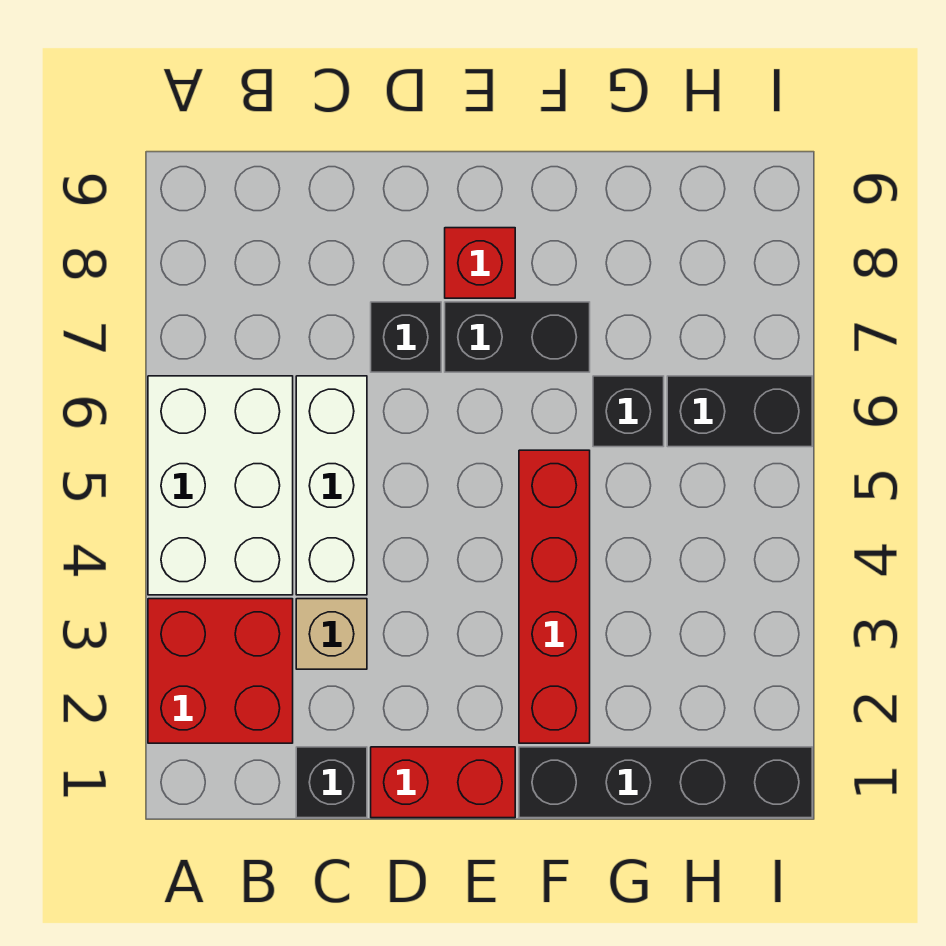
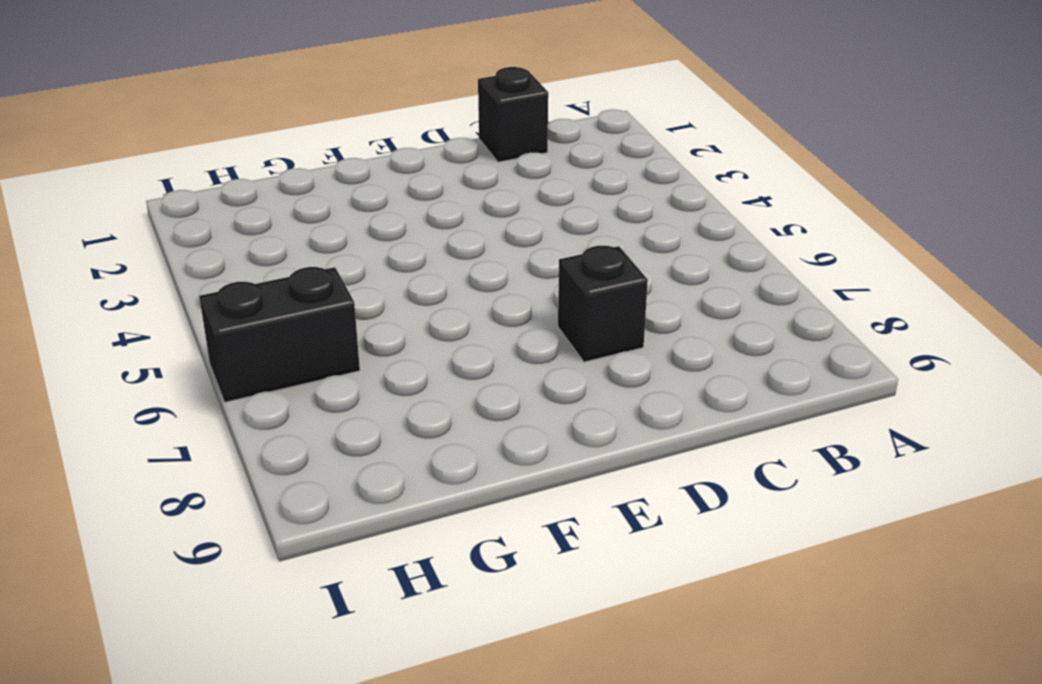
none -> red brick A2:B3 level 1
none -> white brick A4:B6 level 1
none -> tan brick C3 level 1

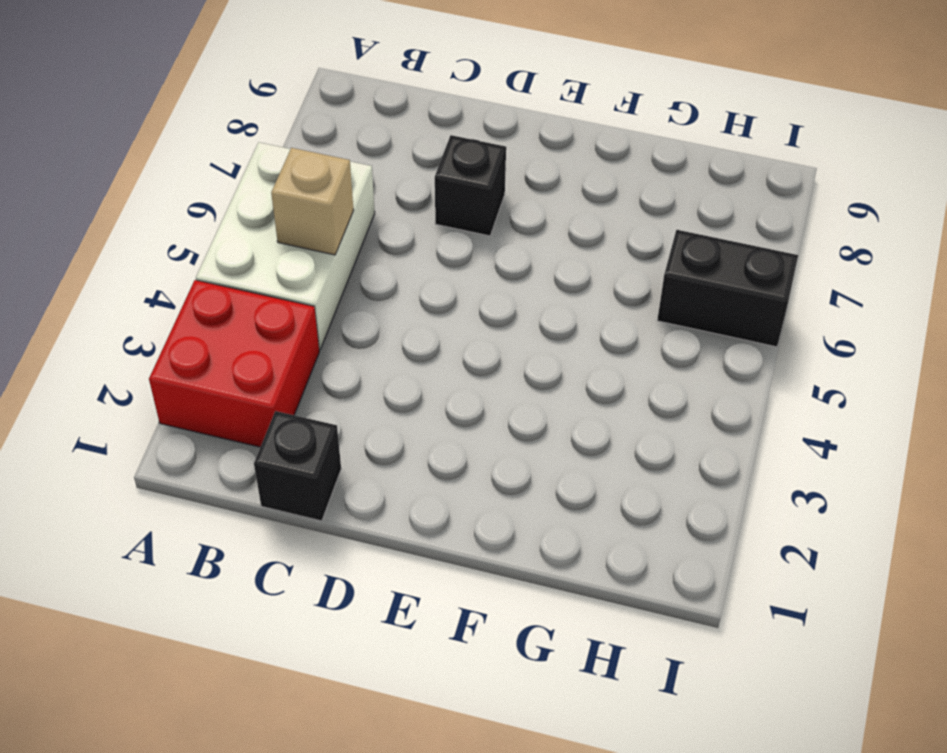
tan brick B5 level 2 -> tan brick C3 level 1
none -> white brick C4:C6 level 1
none -> red brick D1:E1 level 1
none -> black brick E7:F7 level 1

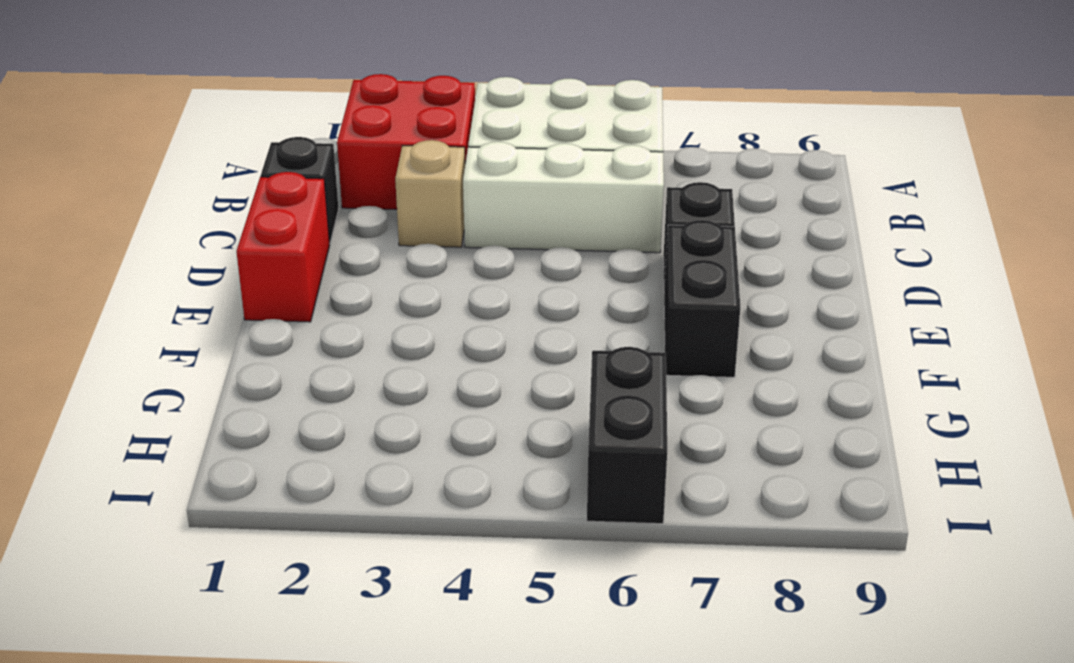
none -> red brick E8 level 1
none -> black brick F1:I1 level 1
none -> red brick F2:F5 level 1

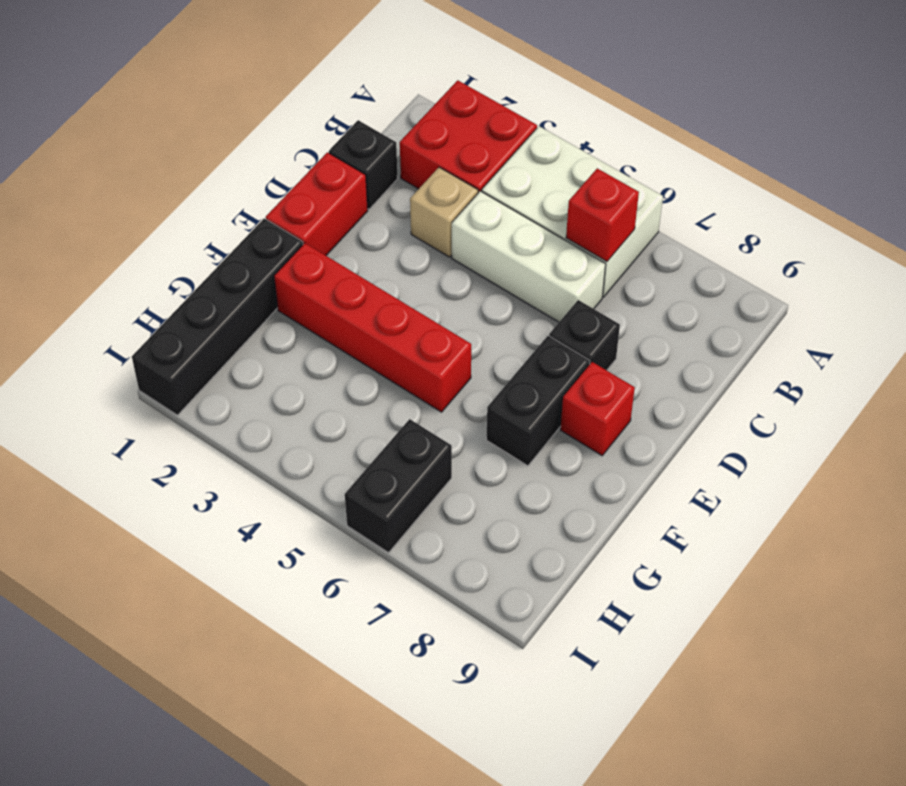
red brick B6 level 2 -> none
none -> black brick G6 level 1

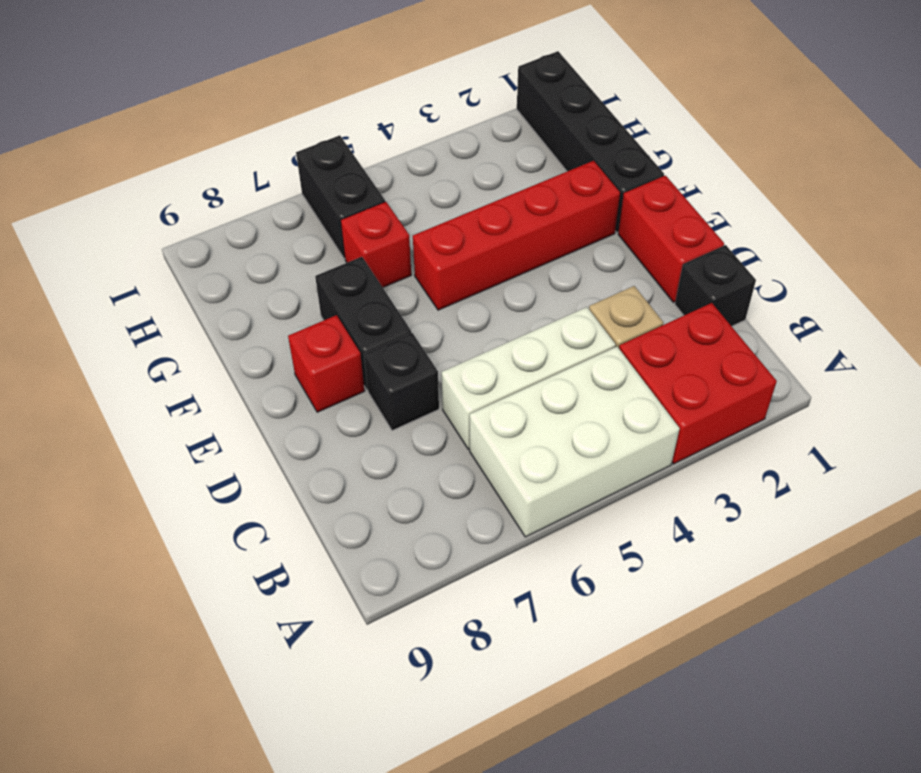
red brick G6 level 1 -> black brick G6 level 1

